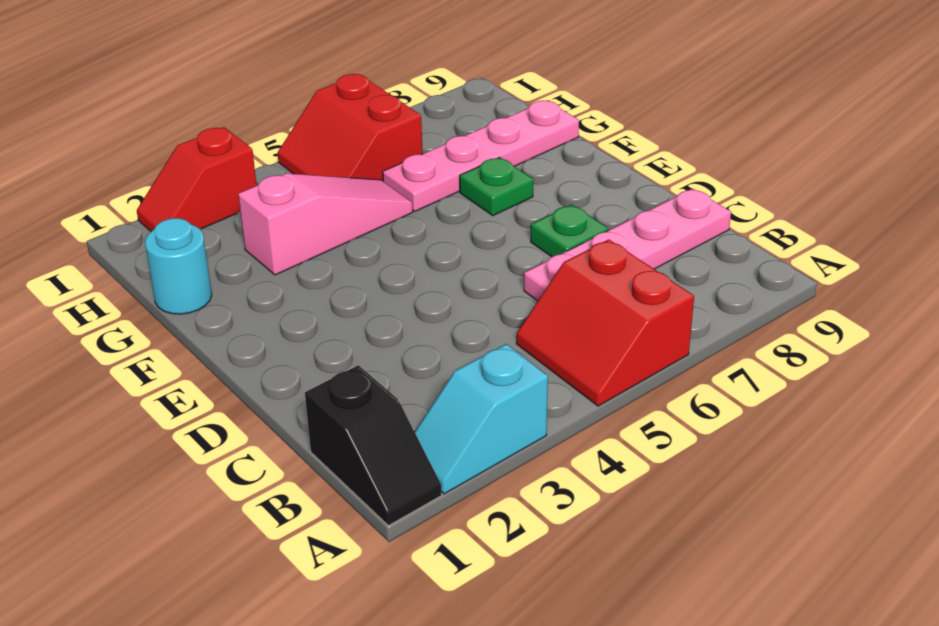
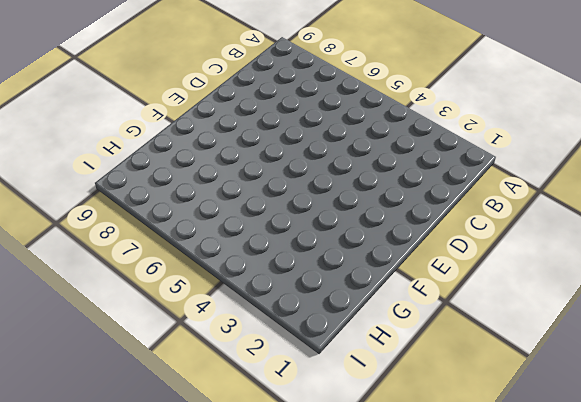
none -> black slope A1:B1 level 1 top B
none -> cyan slope A2:A3 level 1 top 3

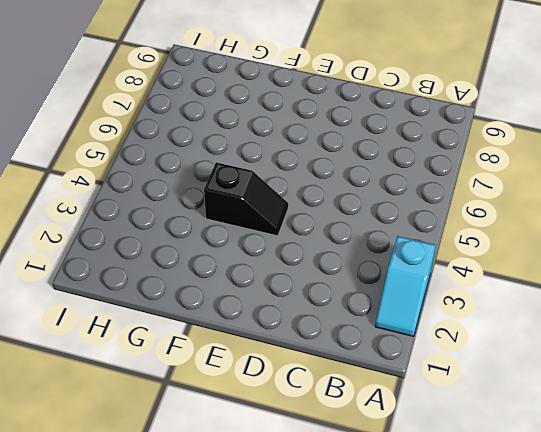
black slope E4:F4 level 1 top F -> black slope A1:B1 level 1 top B
none -> red slope A5:B6 level 1 top 6
none -> pink plate C6:C9 level 1

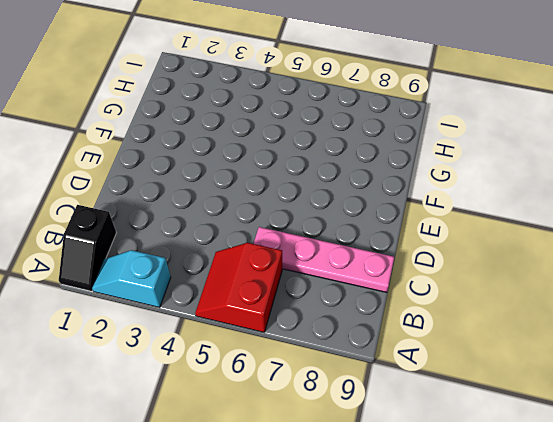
none -> green plate D7 level 1
none -> green plate F7 level 1

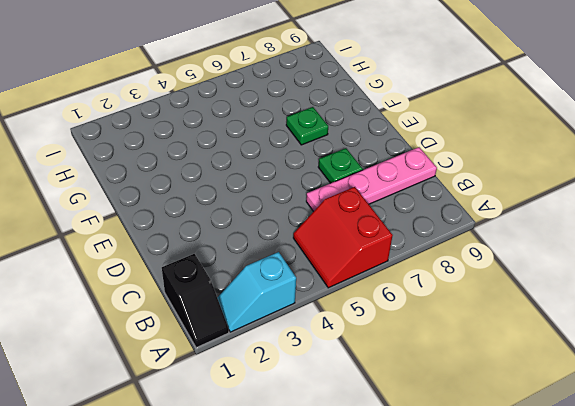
none -> cyan round brick G1 level 1
none -> pink slope G3:G5 level 1 top 3

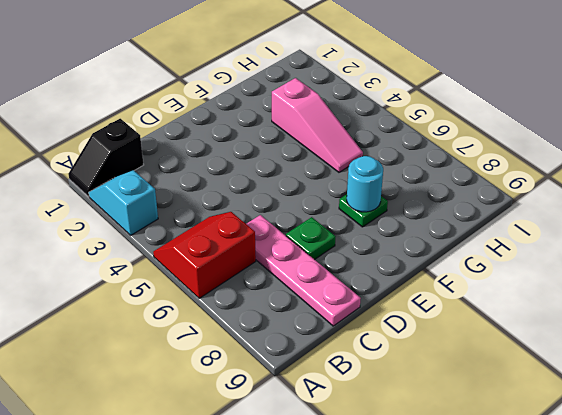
cyan round brick F7 level 2 -> cyan round brick G1 level 1
none -> pink plate G6:G9 level 1
none -> red slope H5:I6 level 1 top 6

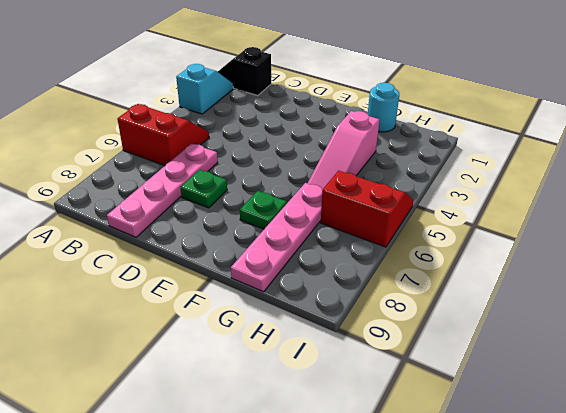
none -> red slope I2:I3 level 1 top 3

